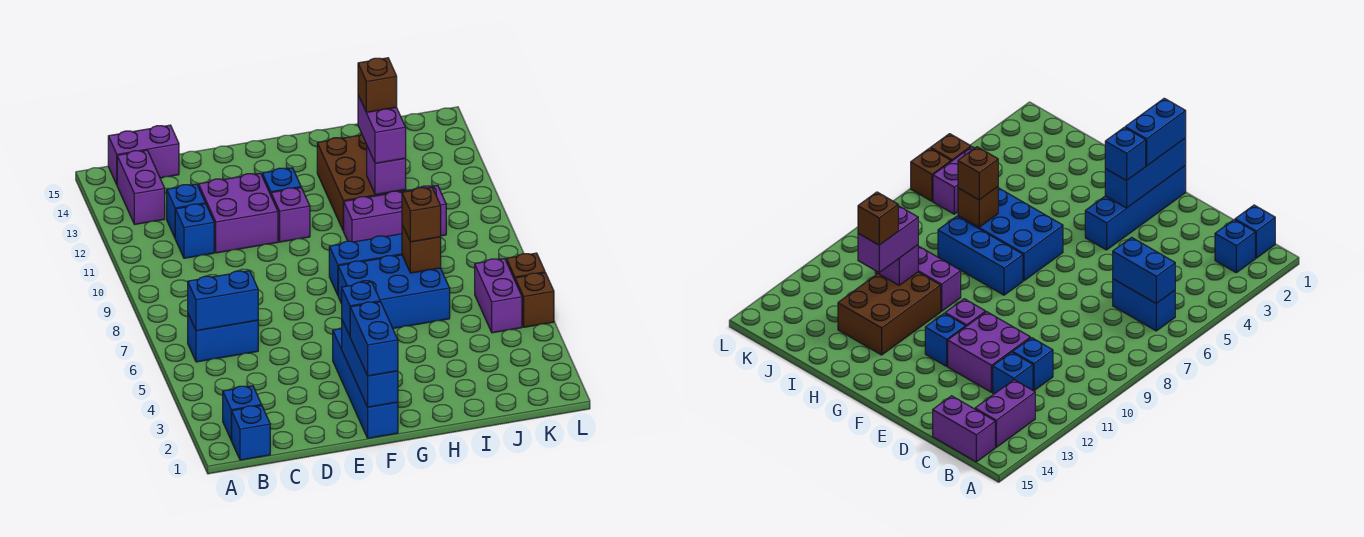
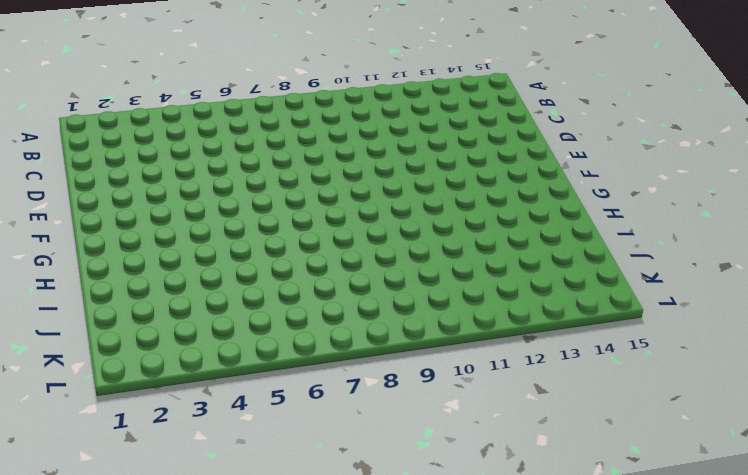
none -> blue brick B1 level 1
none -> blue brick B2 level 1
none -> blue brick B6:C6 level 1

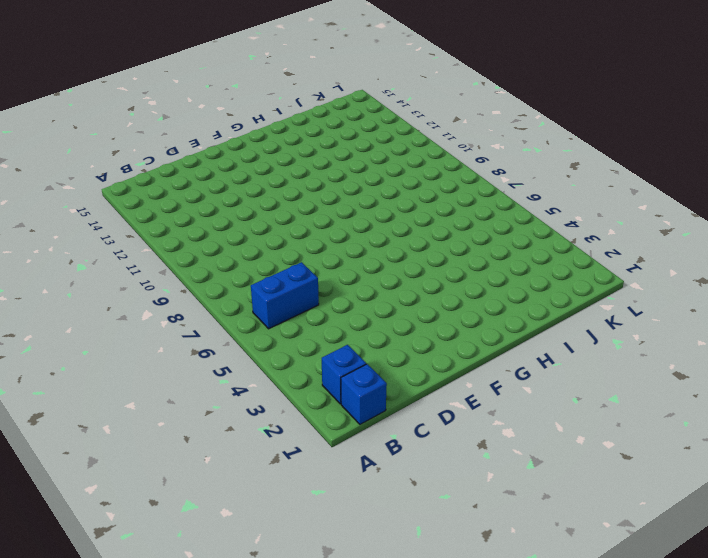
none -> purple brick B13:B14 level 1
none -> purple brick B15:C15 level 1
none -> blue brick C11 level 1

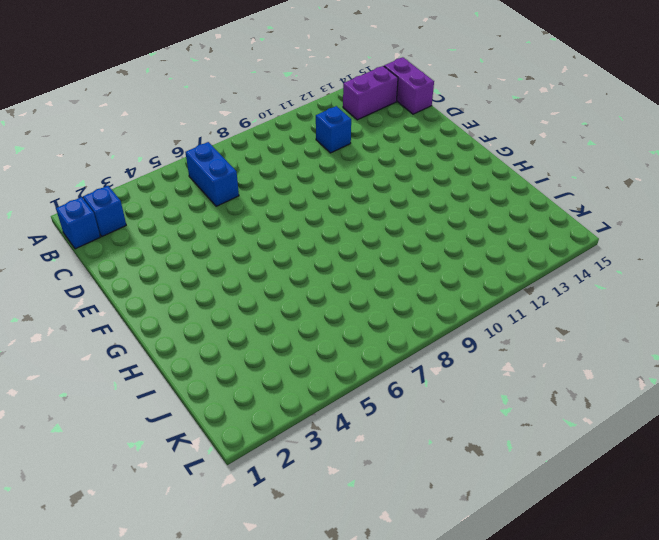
none -> blue brick C12 level 1
none -> purple brick D11:E12 level 1
none -> blue brick F1:F4 level 1

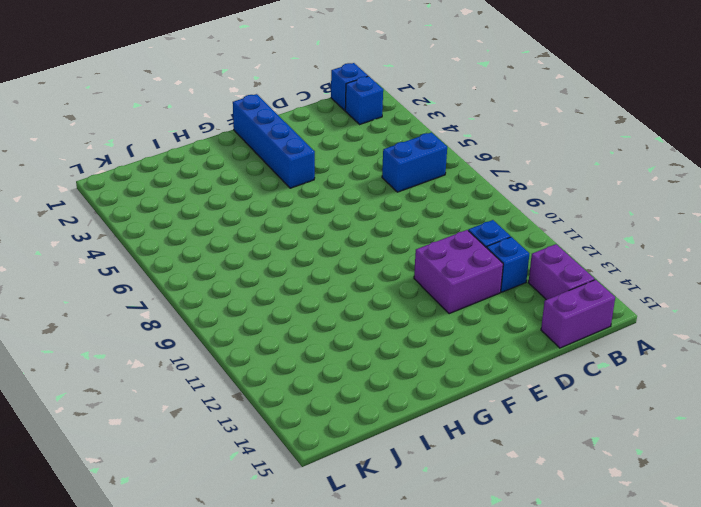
none -> purple brick F11 level 1
none -> blue brick F12 level 1
none -> blue brick G6:I7 level 1

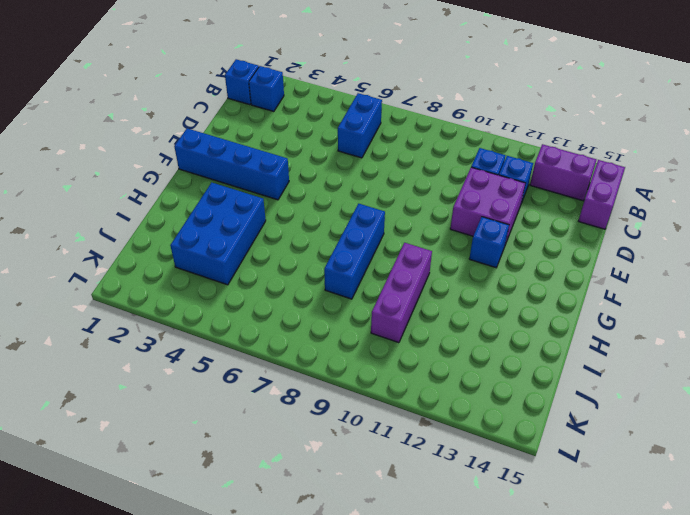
blue brick H3:J4 level 1 -> blue brick G6:I7 level 1
none -> purple brick F11 level 1
none -> brown brick H11:I13 level 1
none -> purple brick K5:K6 level 1

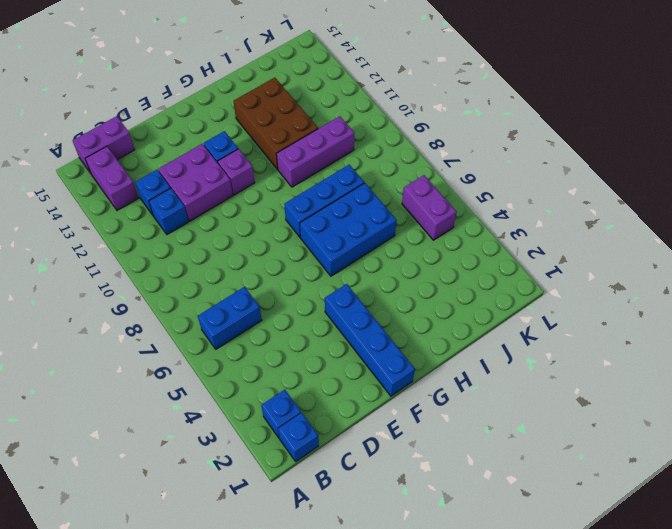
none -> brown brick L5 level 1
none -> brown brick L6 level 1
none -> blue brick B6:C6 level 2

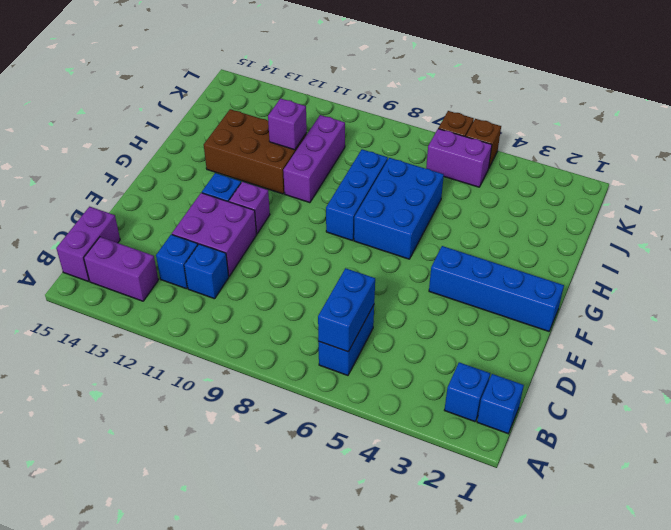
none -> blue brick F1:F3 level 2
none -> brown brick I7 level 2
none -> blue brick F1:F2 level 3

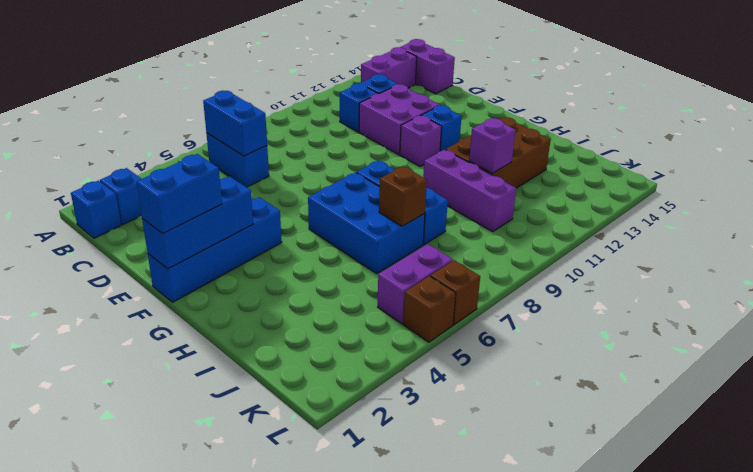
none -> blue brick F3 level 3
none -> brown brick I7 level 3
none -> purple brick I11:I12 level 3

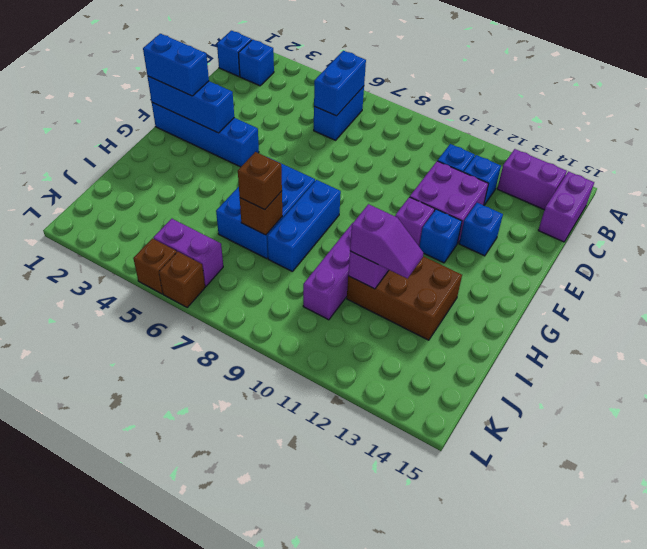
blue brick E13 level 1 -> blue brick F3 level 3
purple slope I11:I12 level 3 top 11 -> purple brick I11:I12 level 3
none -> brown brick I12 level 4

